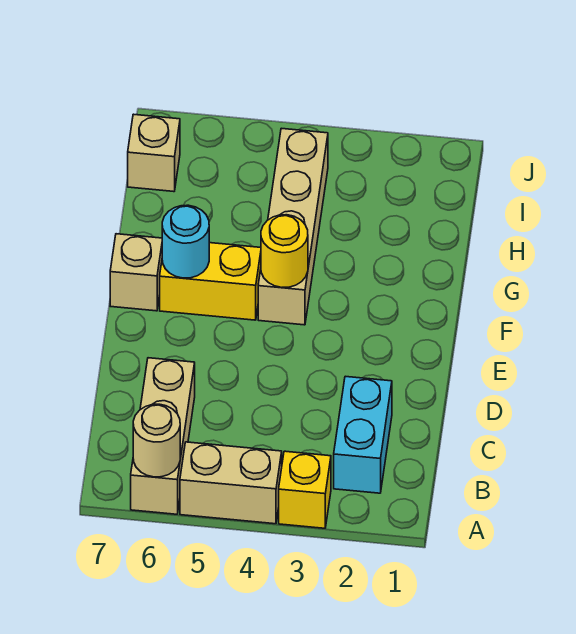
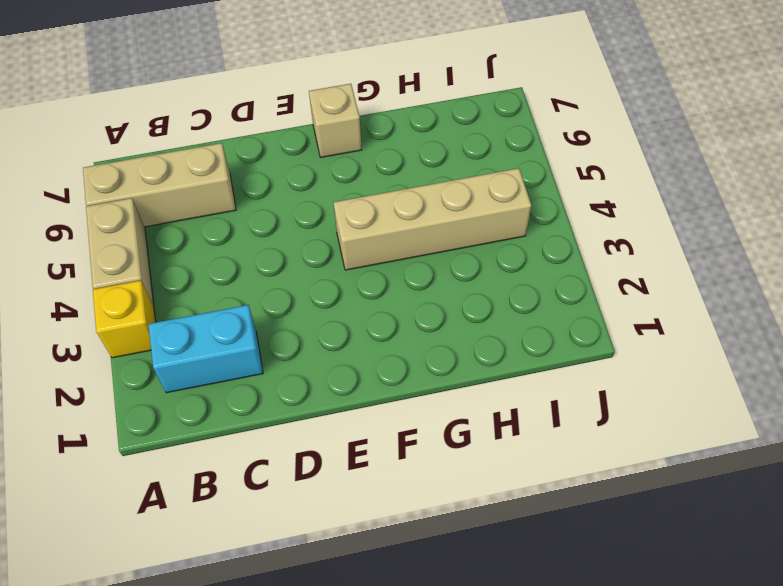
none -> yellow brick F5:F6 level 1
none -> tan brick I7 level 1

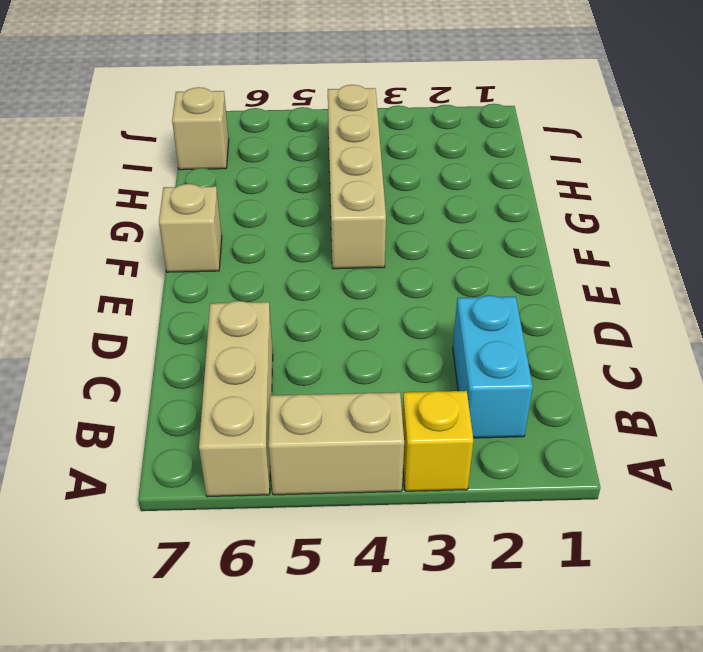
none -> yellow brick F5:F6 level 1
none -> tan round brick A6 level 2

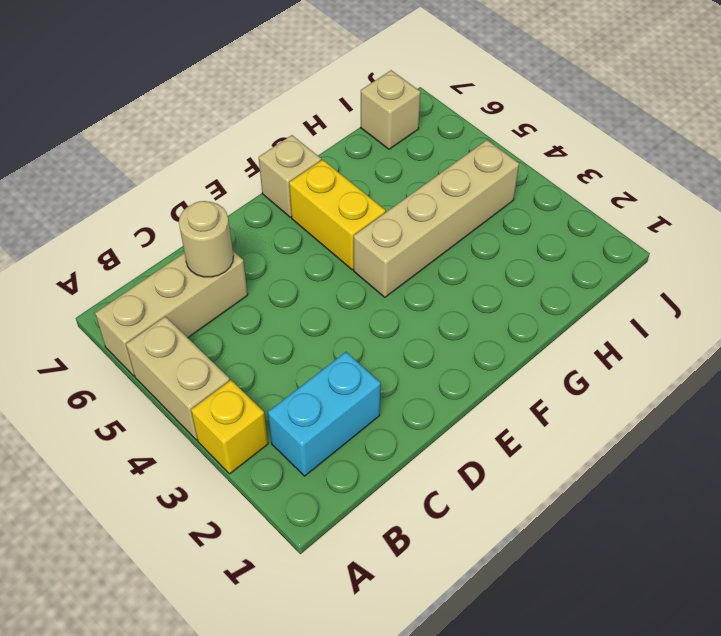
tan round brick C6 level 2 -> tan round brick A6 level 2
none -> yellow round brick F4 level 2
none -> cyan round brick F6 level 2

